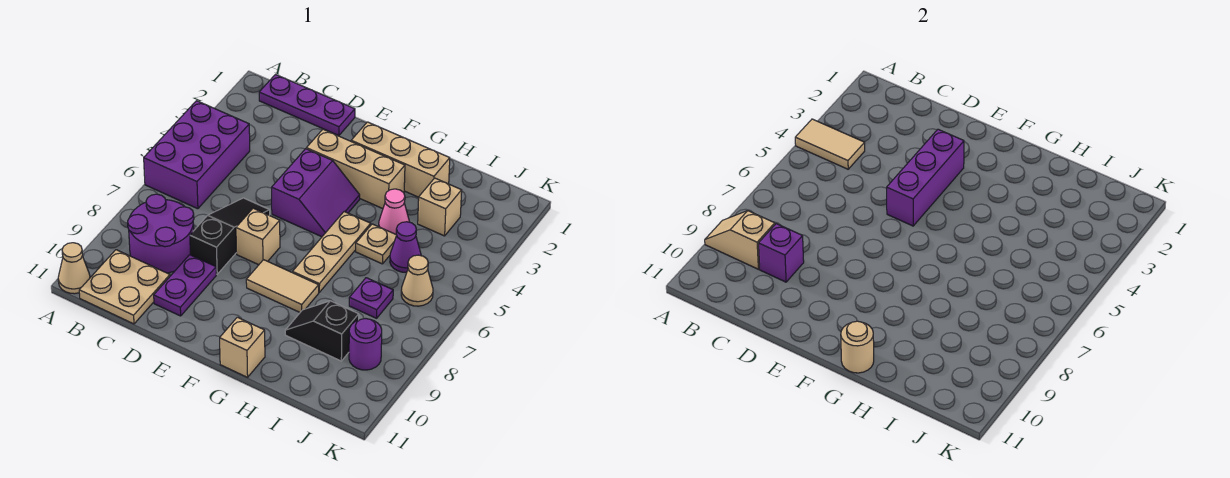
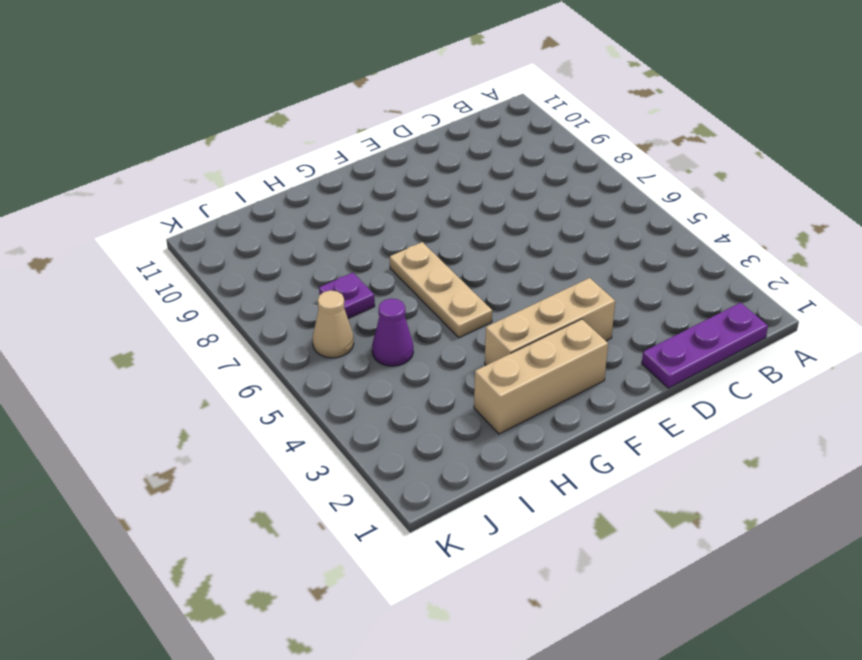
none -> purple brick A4:B6 level 1
none -> tan cone A11 level 1
none -> purple round brick B8:C9 level 1

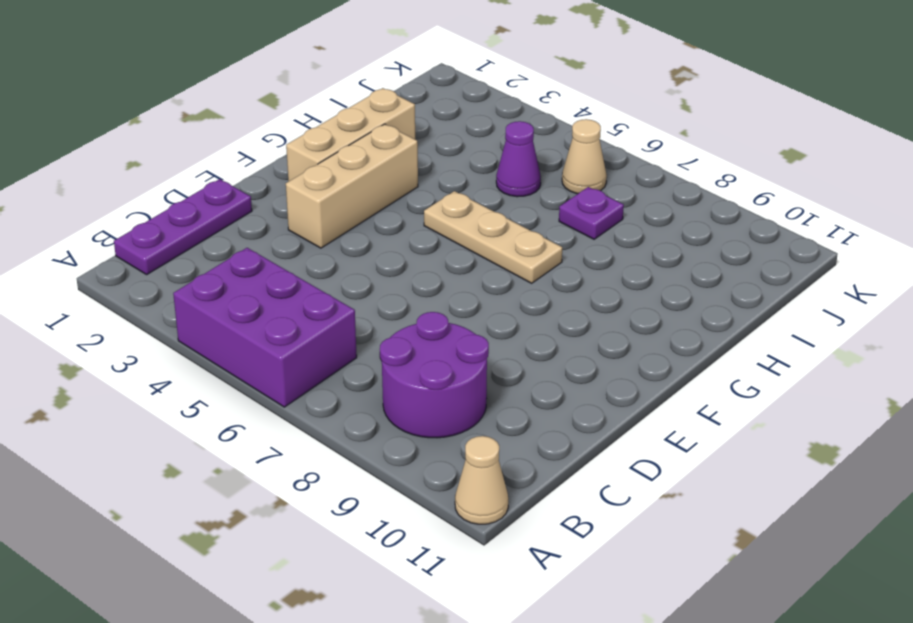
none -> tan plate B10:C11 level 1
none -> black slope D6:D8 level 1 top 8
none -> purple plate D9:D10 level 1

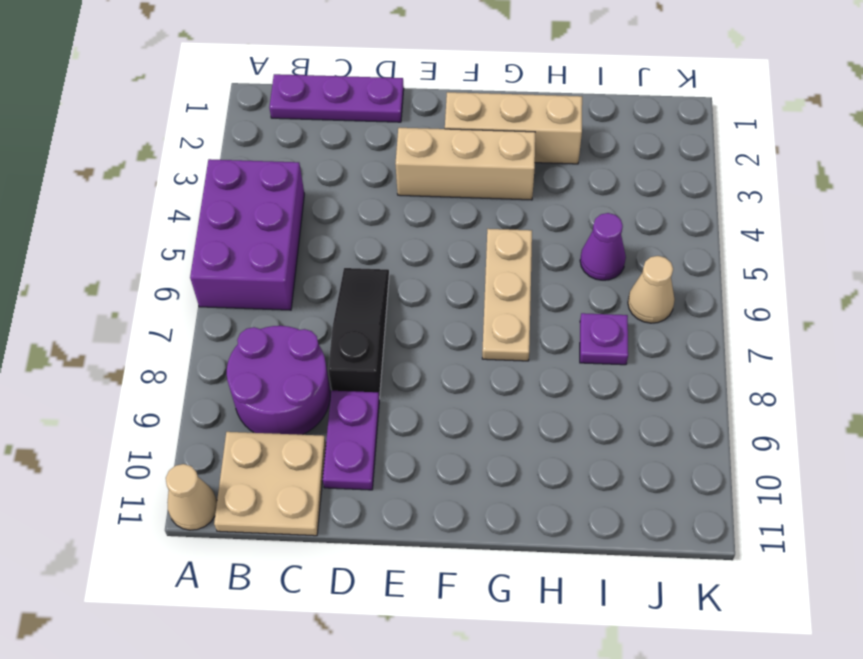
none -> purple slope E4:F5 level 1 top E
none -> tan brick E7 level 1
none -> tan tile F8:G8 level 1

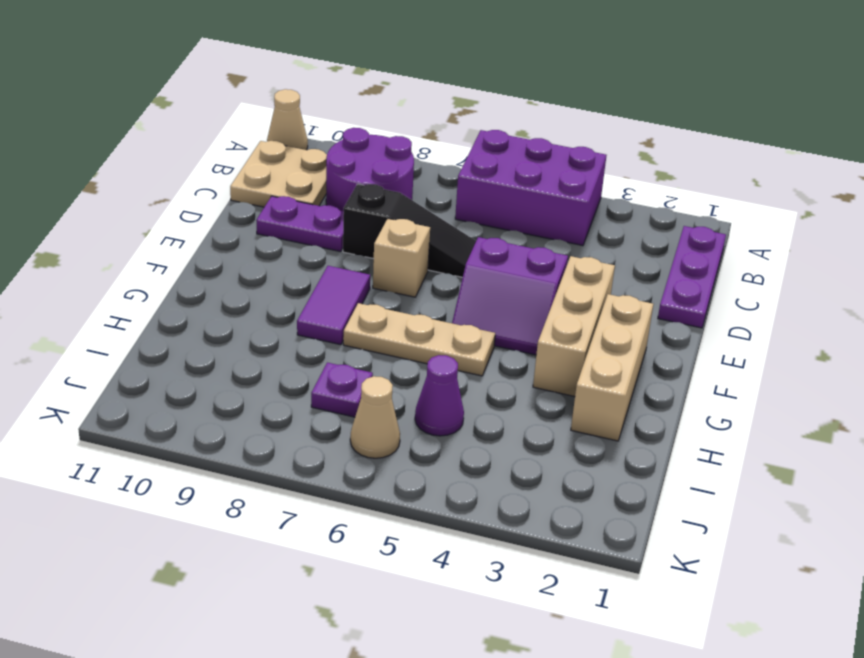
purple tile F8:G8 level 1 -> tan tile F8:G8 level 1
none -> tan brick G11 level 1
none -> pink cone H4 level 1
none -> tan plate H5 level 1

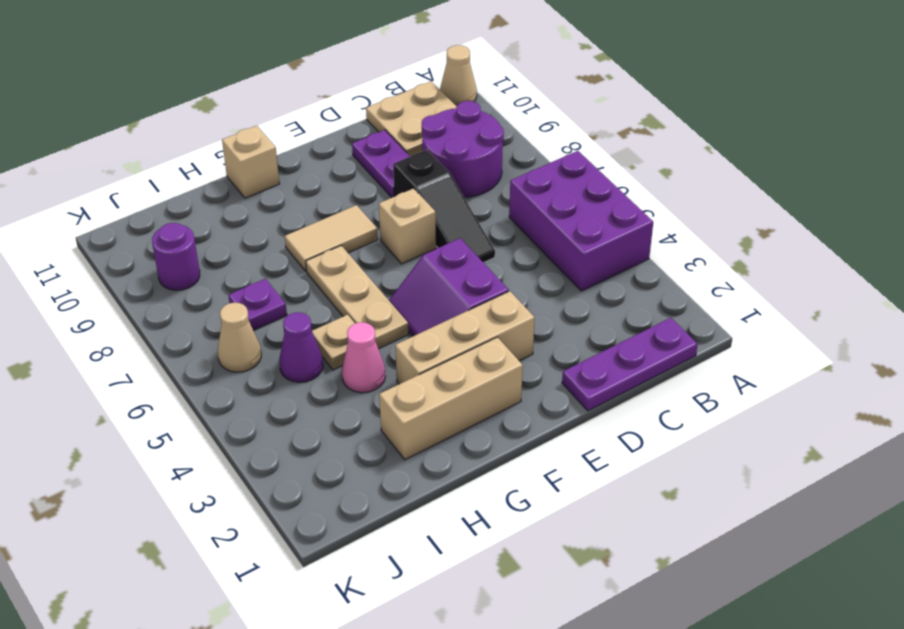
none -> black slope H9:I9 level 1 top I
none -> tan brick I3 level 1
none -> tan tile A4:B4 level 2

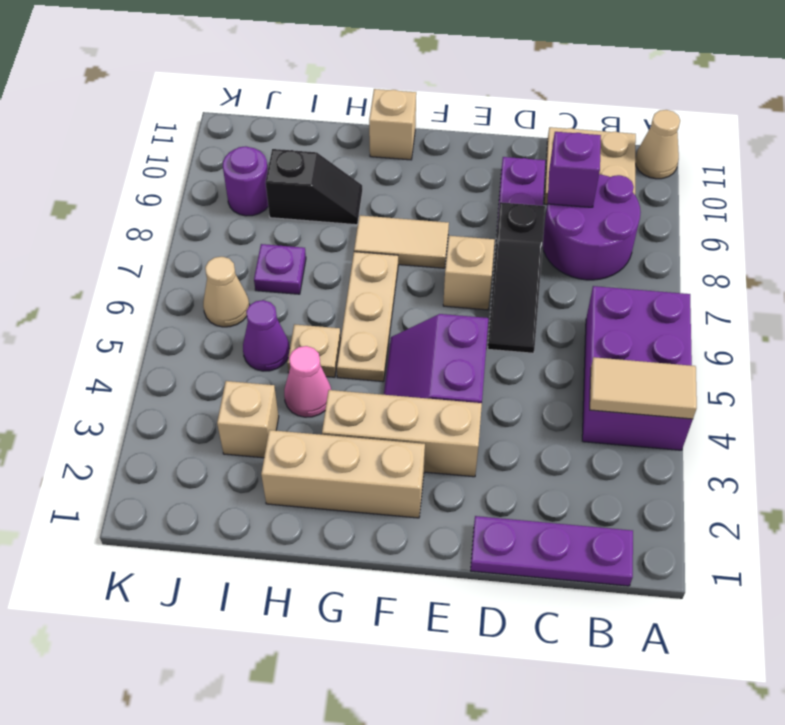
none -> tan slope A9:B9 level 2 top B
none -> purple brick E3:E5 level 2
none -> tan round brick G11 level 2

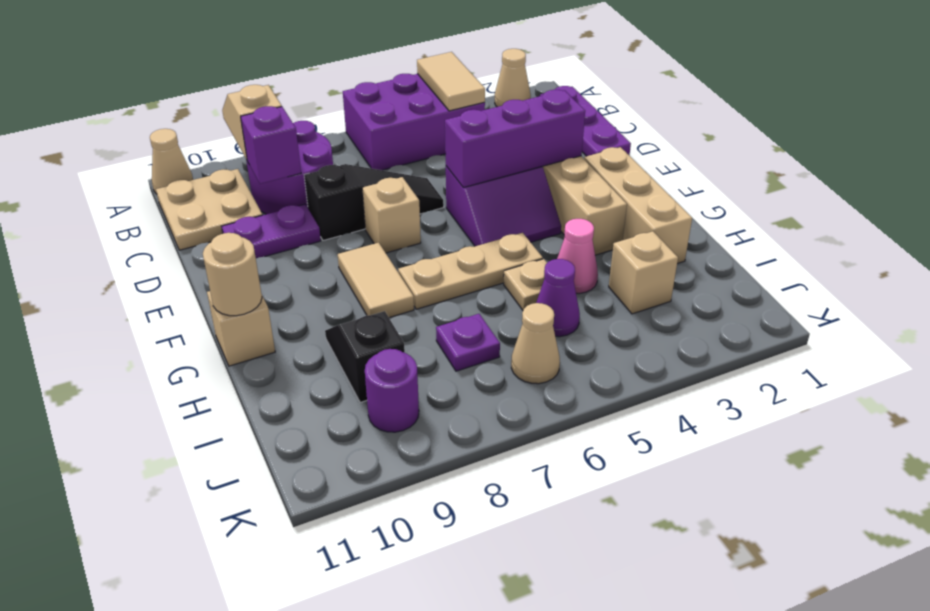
tan cone A2 level 1 -> none

